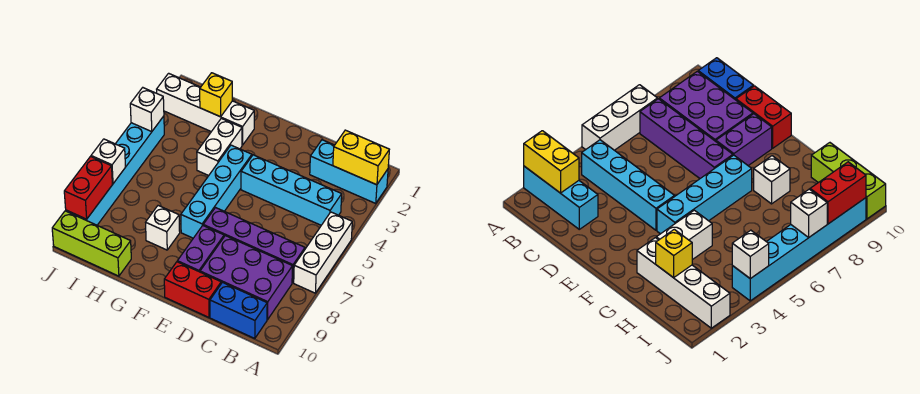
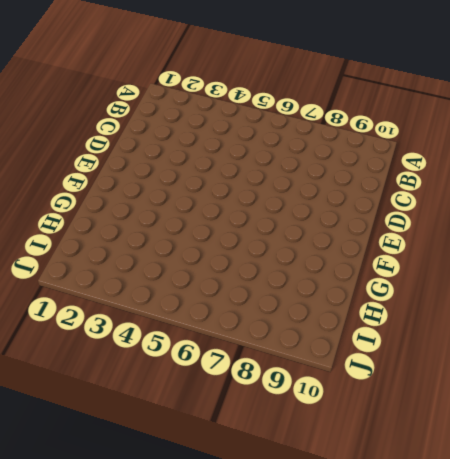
none -> cyan brick A2:C2 level 1
none -> white brick A5:A7 level 1
none -> cyan brick B4:E4 level 1

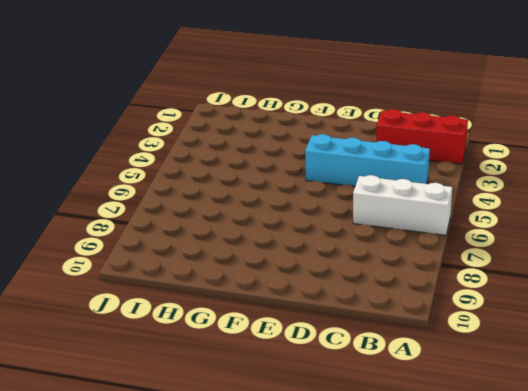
red brick A2:C2 level 1 -> cyan brick A2:C2 level 1
white brick A6:C6 level 1 -> white brick A5:A7 level 1
none -> purple brick B7:E7 level 1
none -> purple brick B8:D9 level 1
none -> blue brick B10:C10 level 1

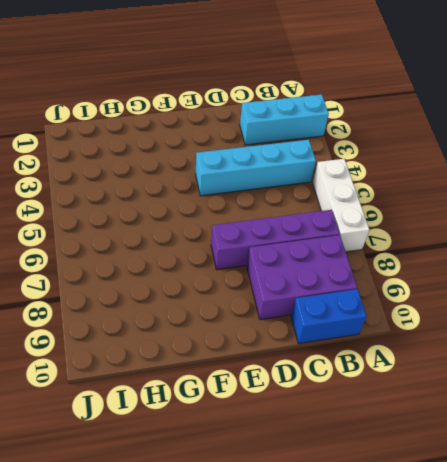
none -> red brick D10:E10 level 1
none -> purple brick E8:E9 level 1
none -> cyan brick F4:F7 level 1

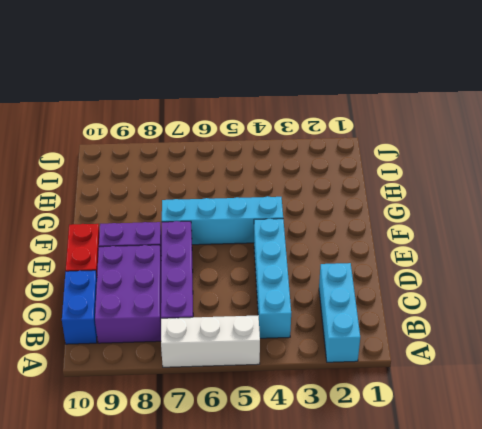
none -> white brick G2:J2 level 1
none -> white brick G3:G4 level 1
none -> white brick G8 level 1

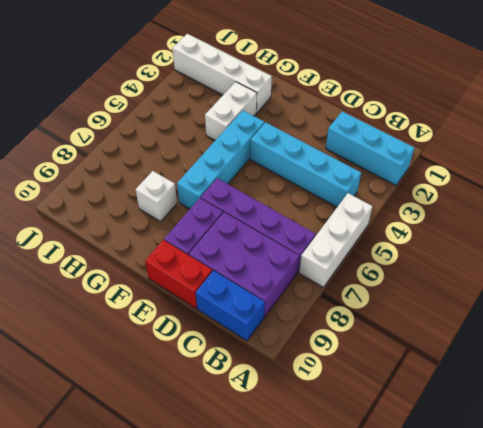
none -> lime brick H10:J10 level 1
none -> cyan brick J4:J9 level 1
none -> yellow brick A2:B2 level 2

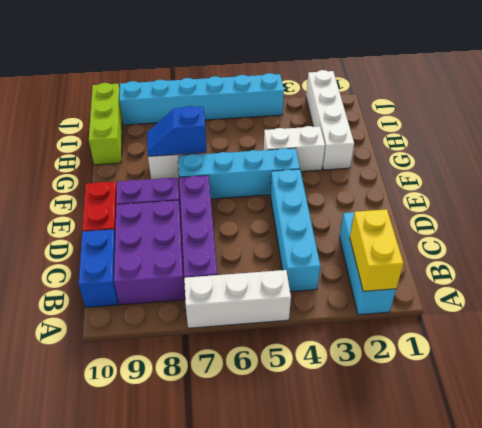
blue slope G7:G8 level 2 top 7 -> none
none -> yellow brick H2 level 2
none -> white brick J4 level 2
none -> white brick J7 level 2

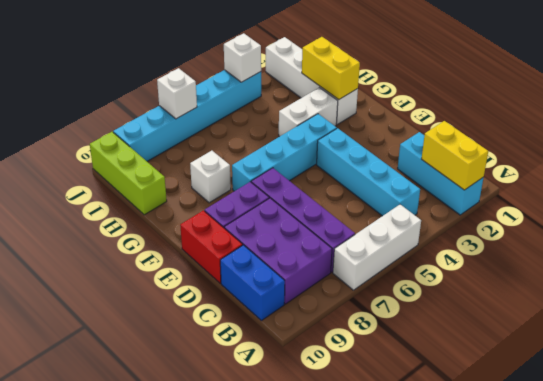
yellow brick G2:H2 level 2 -> yellow brick H2 level 2
none -> red brick J8:J9 level 2

